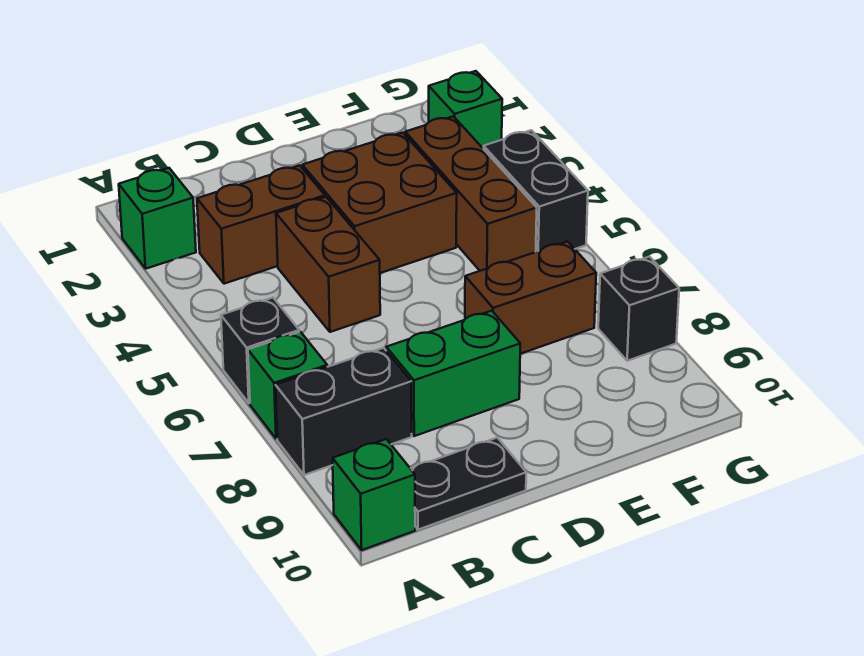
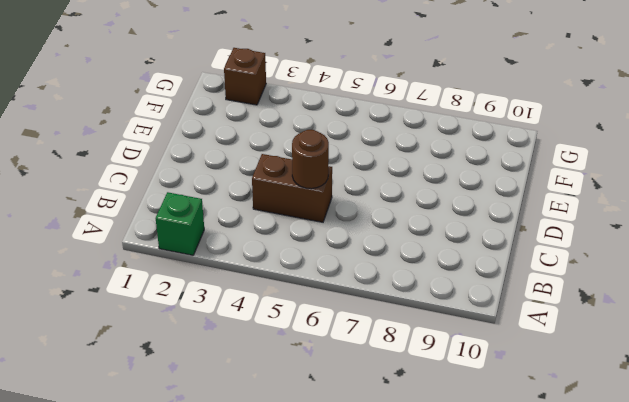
brown round brick C5 level 2 -> none
brown brick G2 level 1 -> green brick G2 level 1
none -> black brick A6 level 1
none -> green brick A7 level 1
none -> black brick A8:B8 level 1

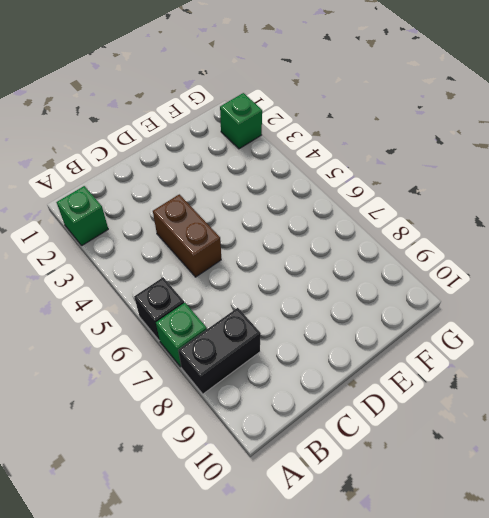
none -> green brick A10 level 1
none -> brown brick B3:C3 level 1
none -> black plate B10:C10 level 1

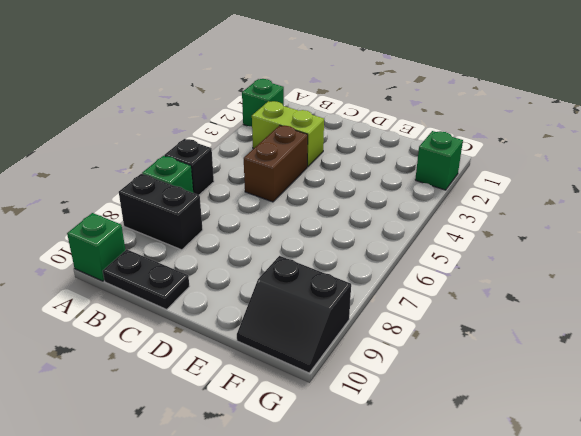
lime brick B3:C3 level 1 -> brown brick B3:C3 level 1
black slope F9:G10 level 1 top 9 -> none
none -> green brick C8:D8 level 1
none -> brown brick D3:E4 level 1
none -> brown brick E7:F7 level 1

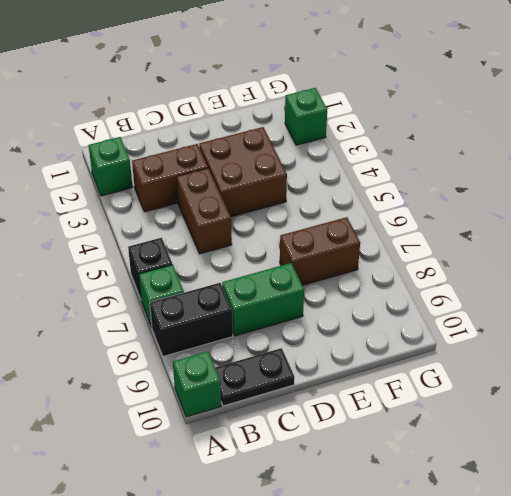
none -> brown brick F3:F5 level 1
none -> black brick G4:G5 level 1
none -> black brick G8 level 1

